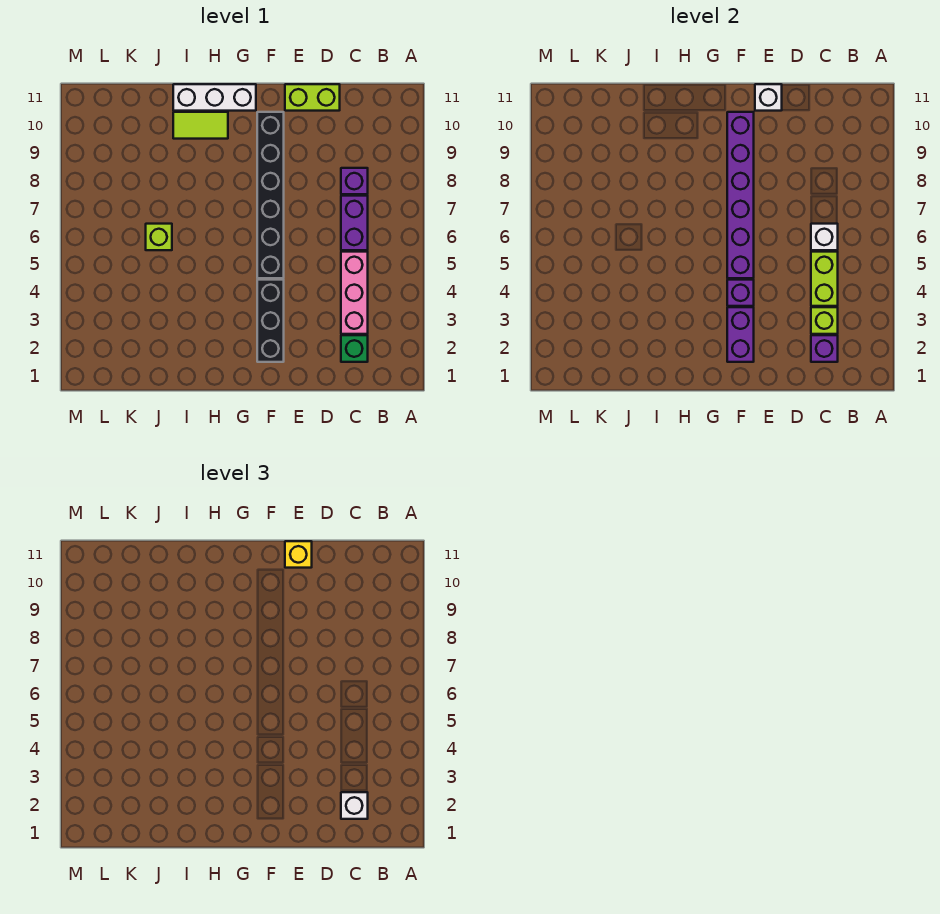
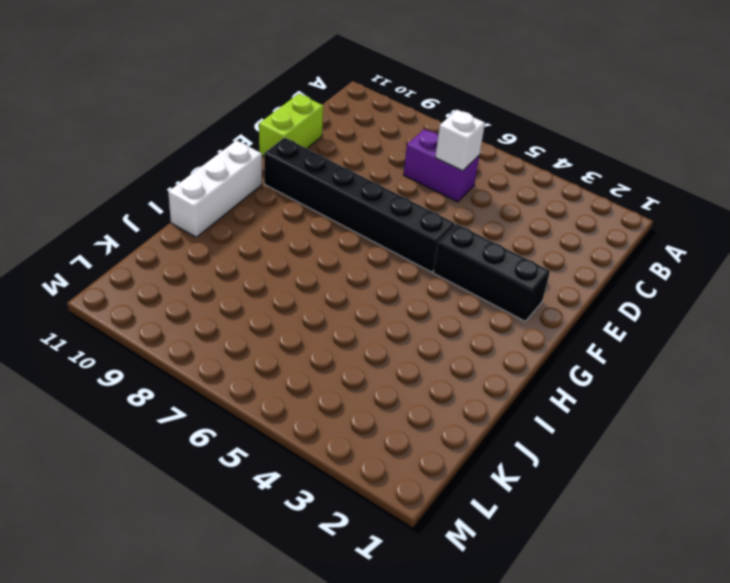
none -> green brick C2 level 1
none -> pink brick C3:C5 level 1
none -> purple brick C8 level 1

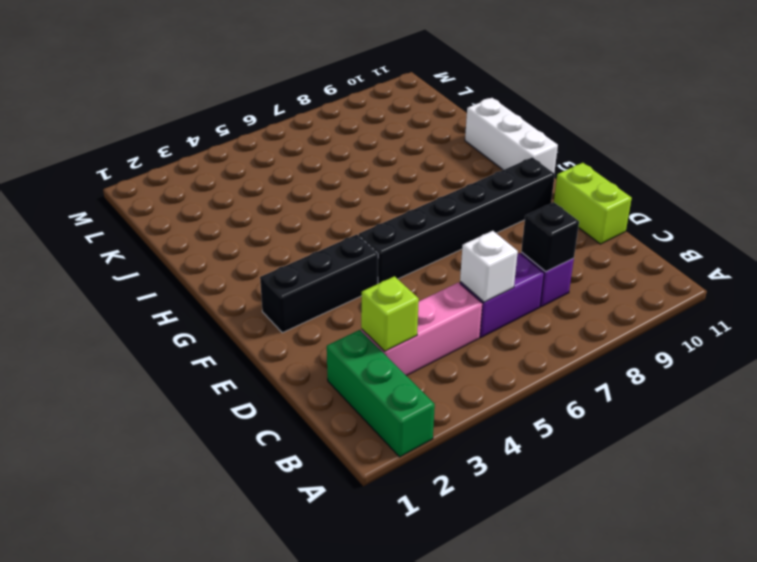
green brick A2:C2 level 1 -> green brick C2 level 1
black brick C8 level 2 -> none
none -> lime tile H10:I10 level 1
none -> lime brick J6 level 1
none -> purple brick C2 level 2

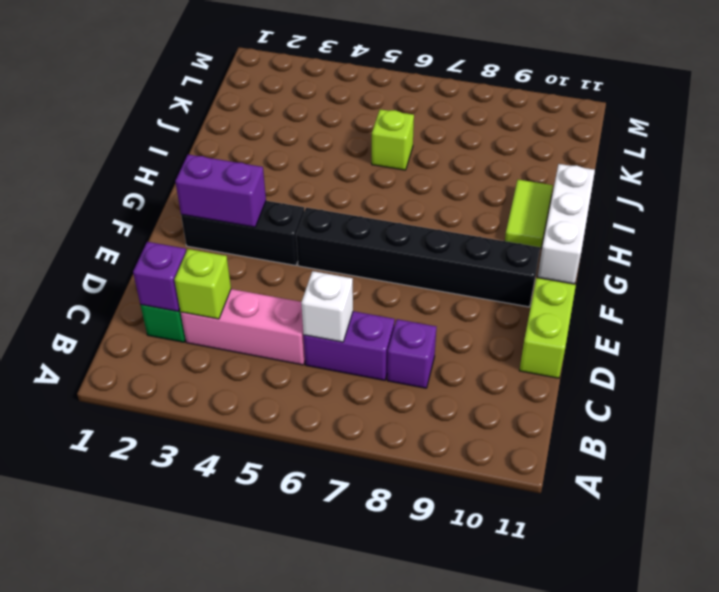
none -> lime brick C4:C5 level 2
none -> white brick E11 level 2
none -> purple brick F4 level 2

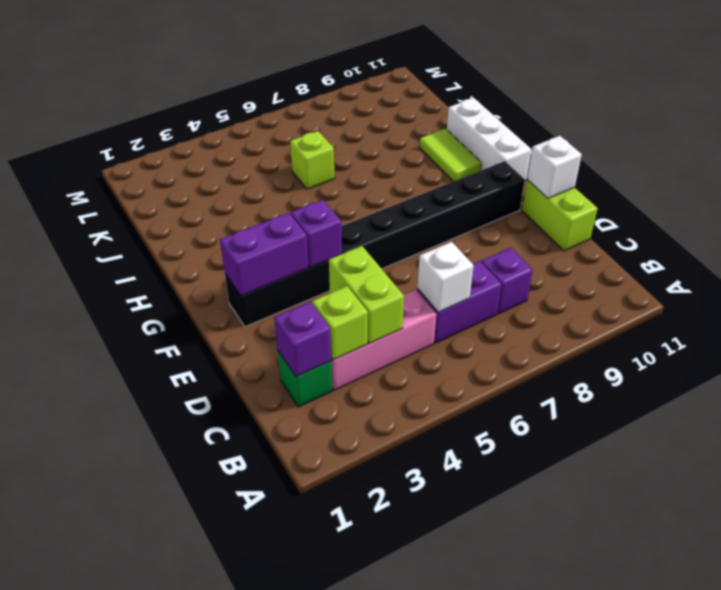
lime brick C4:D4 level 2 -> lime brick C4:C5 level 2
none -> purple brick F5:F10 level 2
none -> white brick C2 level 3
none -> yellow brick E11 level 3

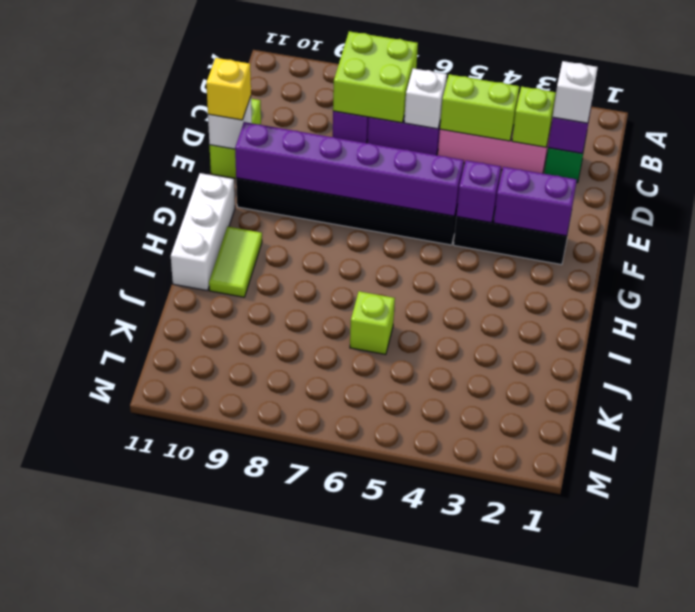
lime brick B7:C8 level 2 -> none

